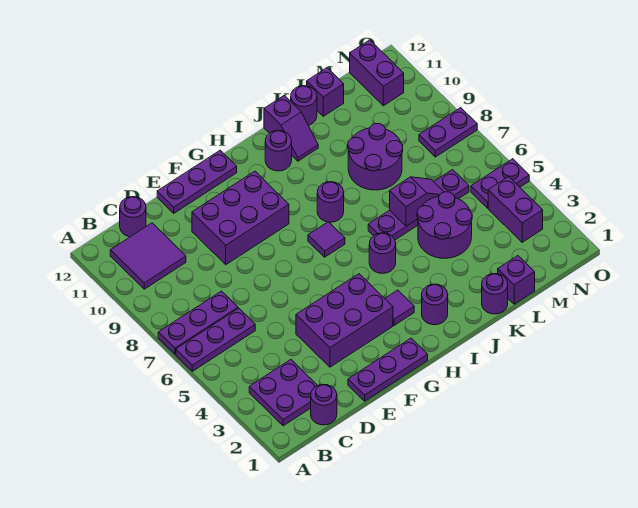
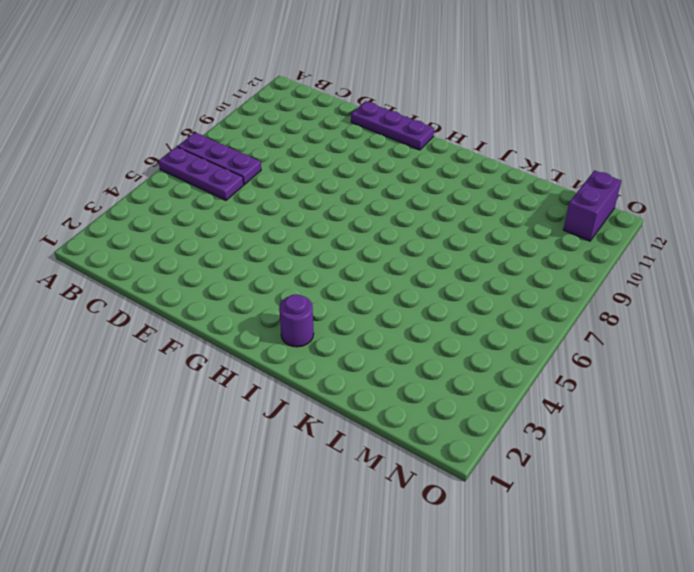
none -> purple plate B2:C3 level 1
none -> purple tile B10:C11 level 1
none -> purple round brick C1 level 1

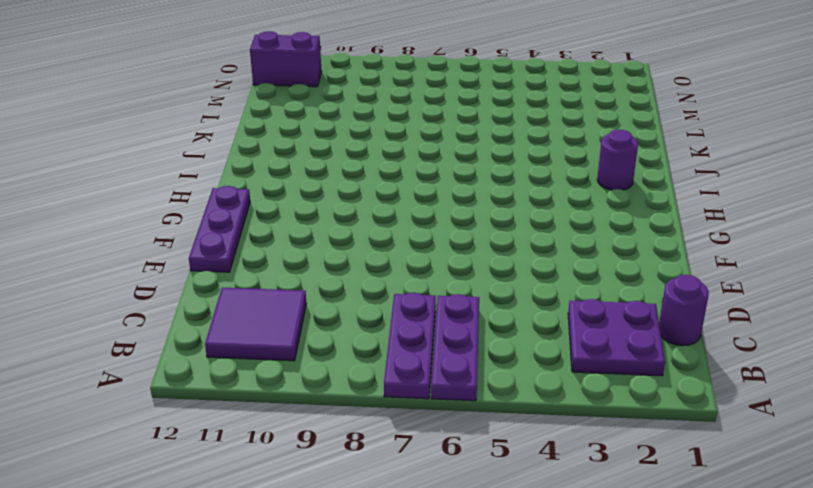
none -> purple round brick C12 level 1
none -> purple plate E1:G1 level 1
none -> purple brick E3:G4 level 1

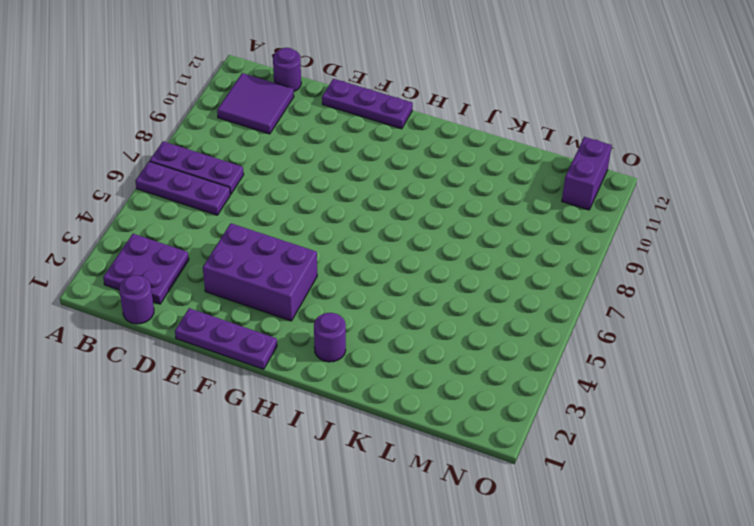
none -> purple brick E9:G10 level 1
none -> purple tile H3 level 1
none -> purple tile H7 level 1

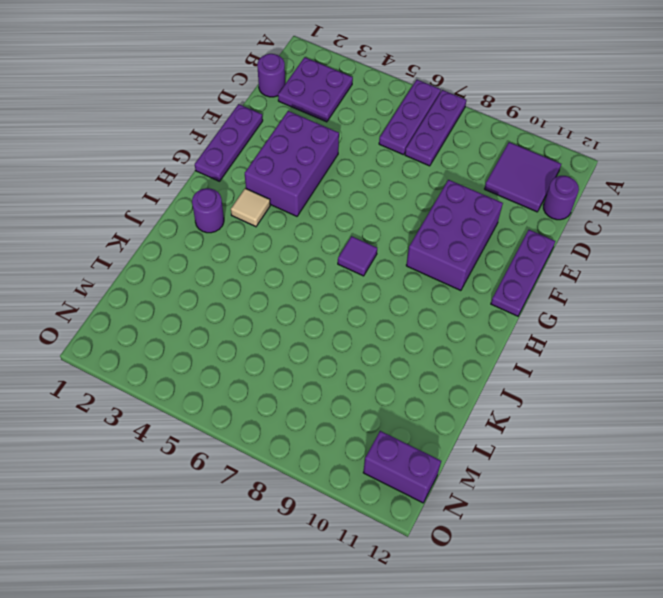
tan tile H3 level 1 -> purple tile H3 level 1
none -> purple round brick I5 level 1
none -> purple round brick I8 level 1
none -> purple round brick I11 level 1

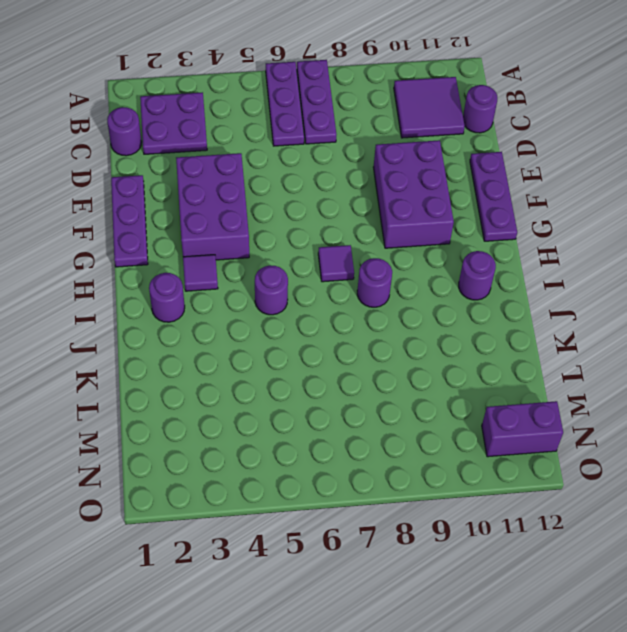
none -> purple plate J6:M6 level 1
none -> purple slope J11:J12 level 1 top 12
none -> purple round brick K1 level 1

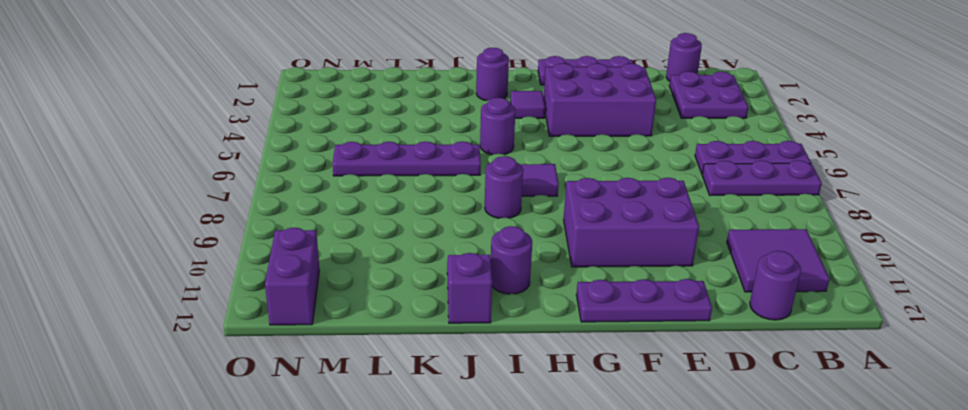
none -> purple round brick K1 level 1
none -> purple round brick K4:L5 level 1
none -> purple round brick K8:L9 level 1

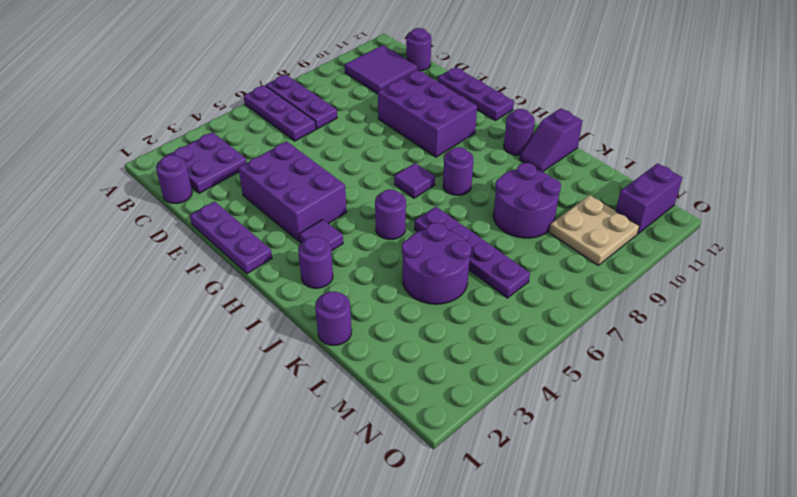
tan plate M9:N10 level 1 -> none
none -> purple round brick K12 level 1
none -> purple brick L1 level 1
none -> purple brick L12 level 1

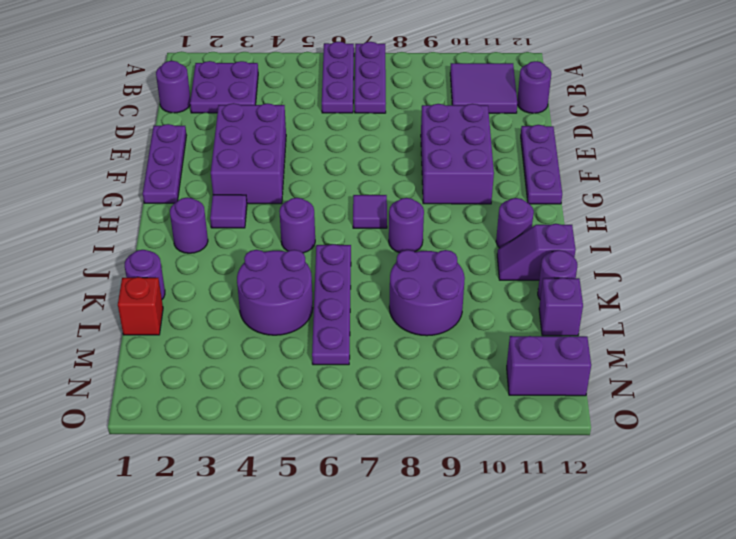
red brick L1 level 1 -> purple brick L1 level 1
none -> purple brick N3:N4 level 1
none -> purple plate N5:O5 level 1
none -> purple plate N8:O8 level 1

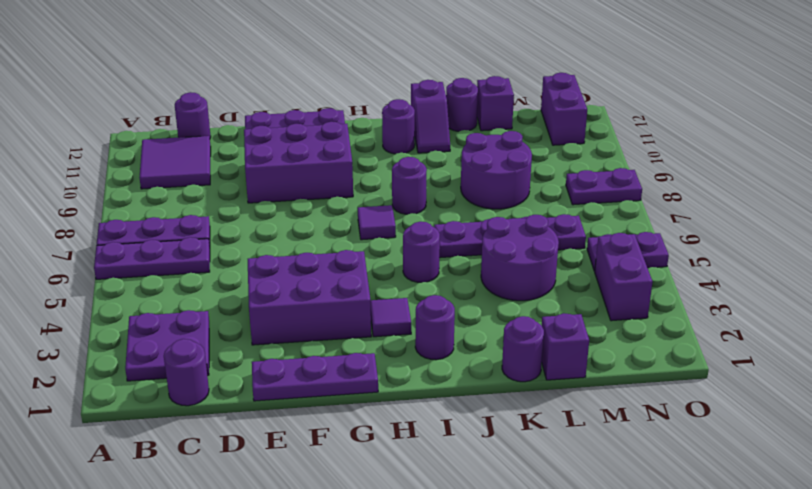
none -> purple slope K6:L6 level 2 top K

